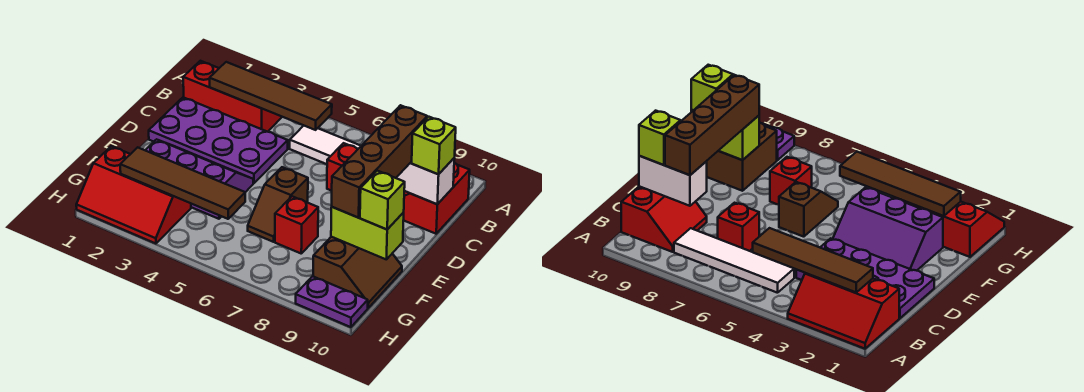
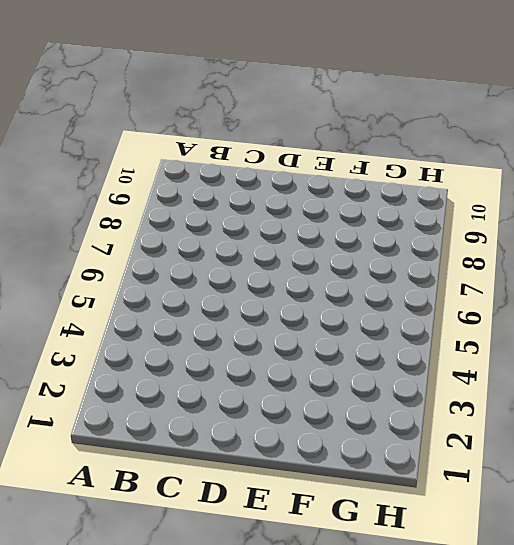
none -> red slope A1:B3 level 1 top B
none -> white tile B5:B8 level 1
none -> red slope B9:C10 level 1 top 10

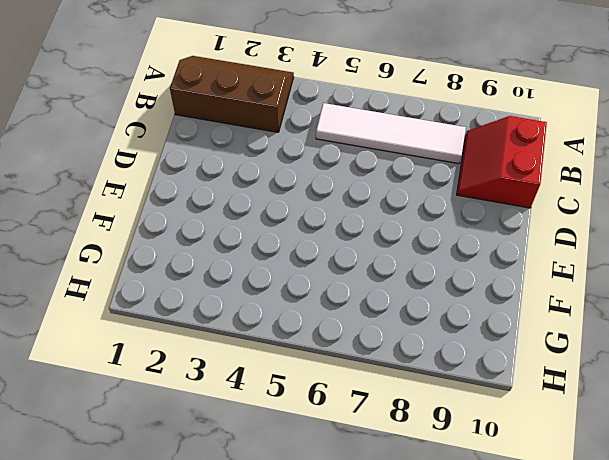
brown slope A1:B3 level 1 top B -> red slope A1:B3 level 1 top B
none -> purple plate C1:D4 level 1
none -> red brick C7 level 1
none -> purple slope E2:F4 level 1 top F

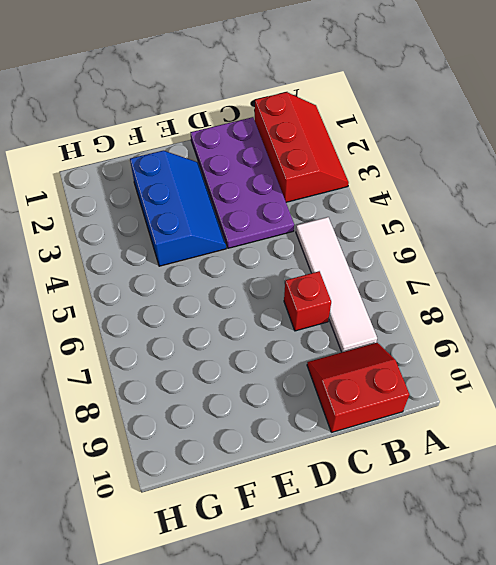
blue slope E2:F4 level 1 top F -> purple slope E2:F4 level 1 top F
none -> brown slope E6:F6 level 1 top E
none -> red brick F7 level 1
none -> brown slope F9:G10 level 1 top 9

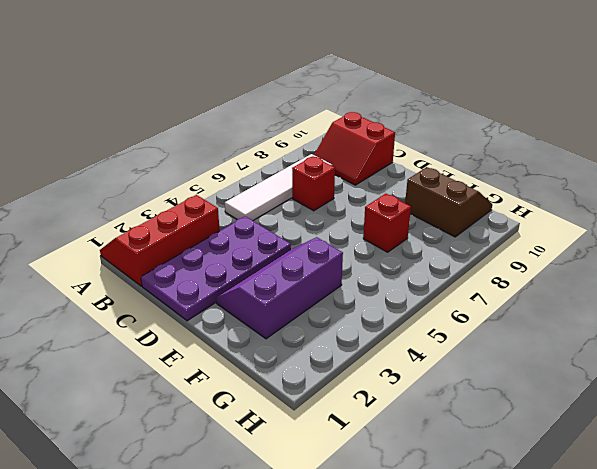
none -> brown slope E6:F6 level 1 top E
none -> red slope G1:H3 level 1 top G
none -> purple plate H9:H10 level 1

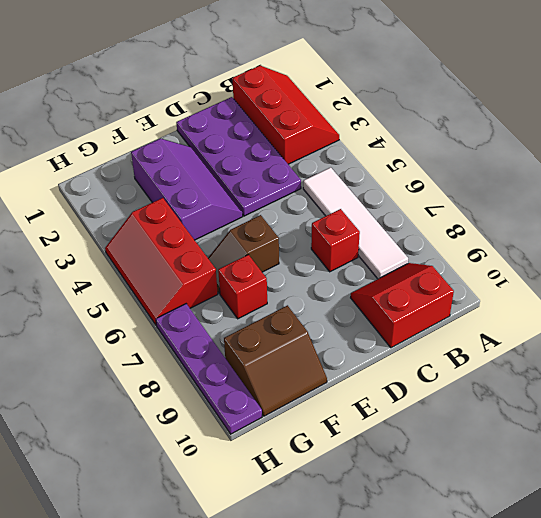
red slope G4:H6 level 1 top G -> red slope G1:H3 level 1 top G
purple plate H7:H10 level 1 -> purple plate H9:H10 level 1
none -> brown tile B2:B5 level 2
none -> white brick C9:C10 level 2
none -> lime brick F9:F10 level 2

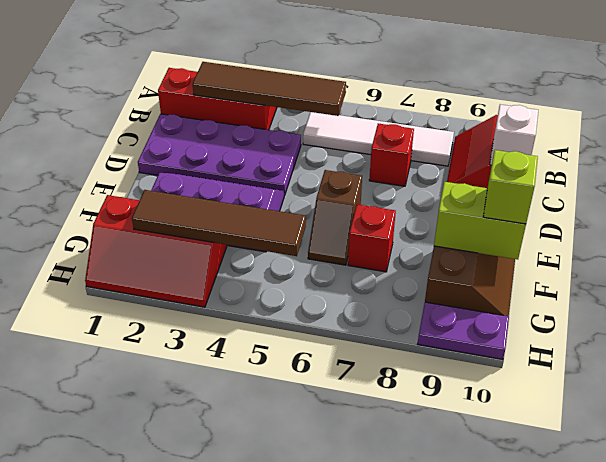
white brick C10 level 2 -> white brick C9:C10 level 2
none -> brown brick C9:F9 level 3
none -> lime brick C10 level 3

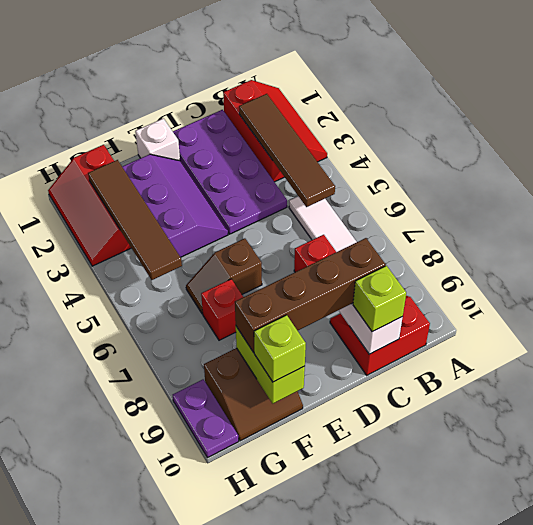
white brick E1 level 1 -> none

